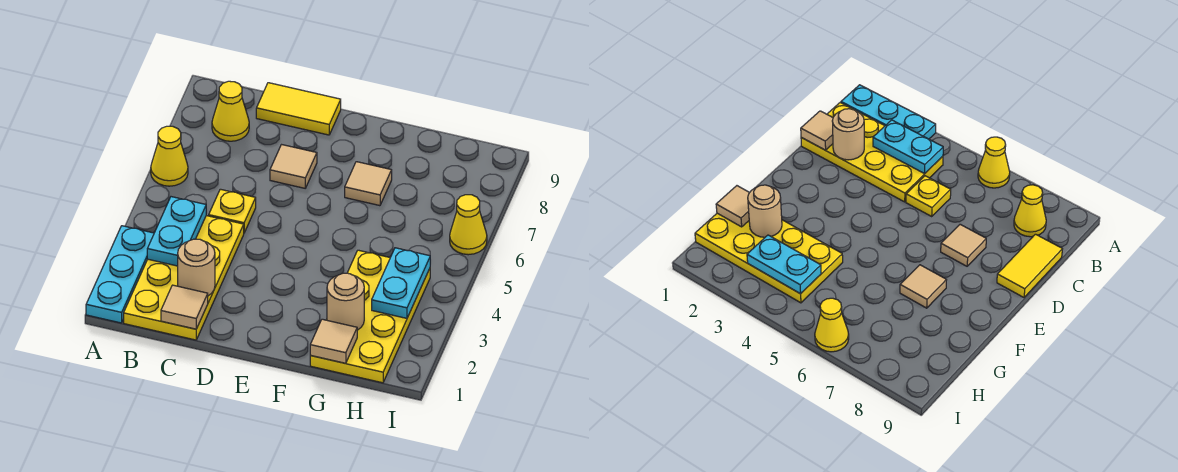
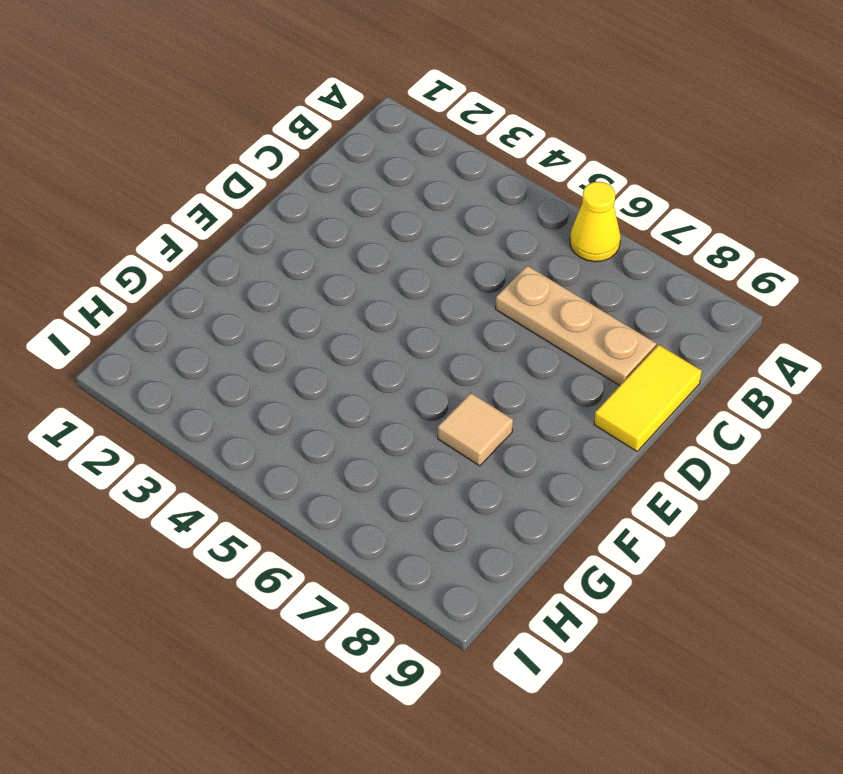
tan plate C6:C8 level 1 -> none
none -> cyan plate A1:A3 level 1
none -> yellow plate B1:C4 level 1
none -> yellow cone B8 level 1

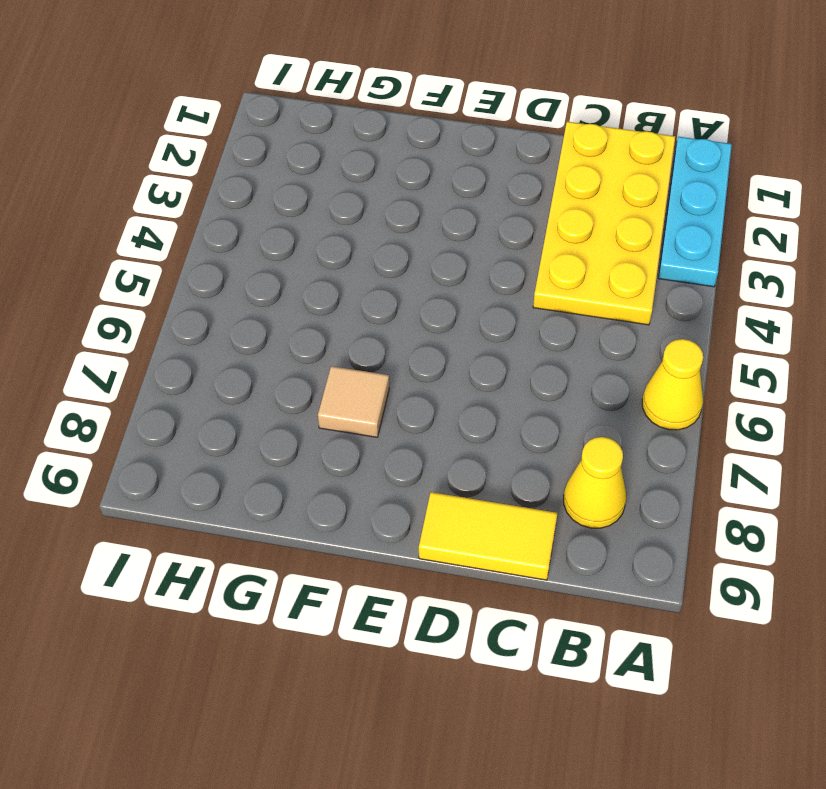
none -> yellow plate C5 level 1
none -> tan tile D7 level 1
none -> yellow plate G1:H4 level 1

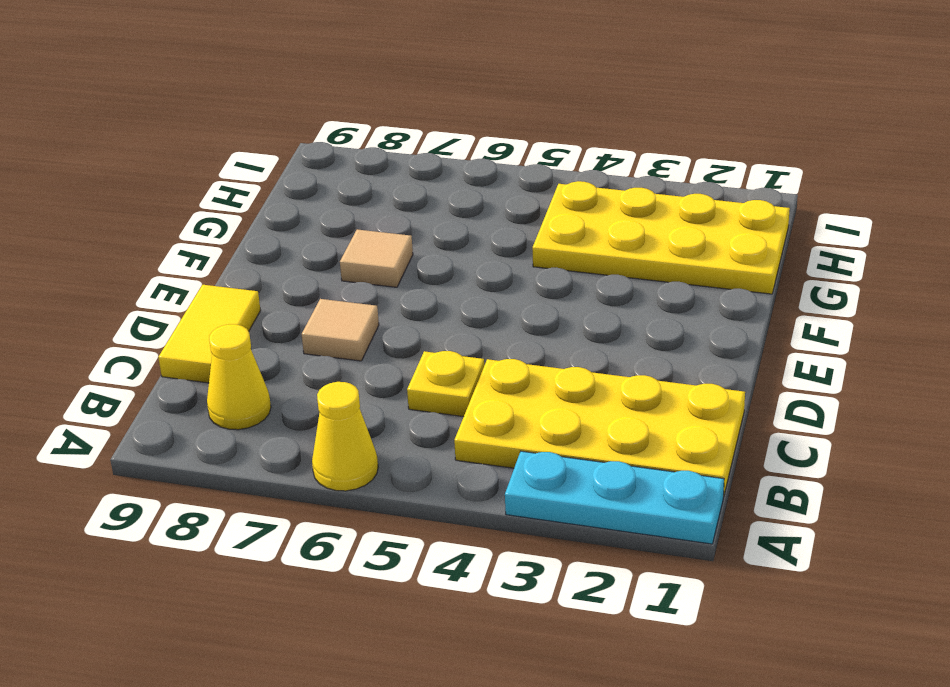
none -> yellow cone I6 level 1
none -> cyan plate B3:B4 level 2
none -> tan tile C1 level 2

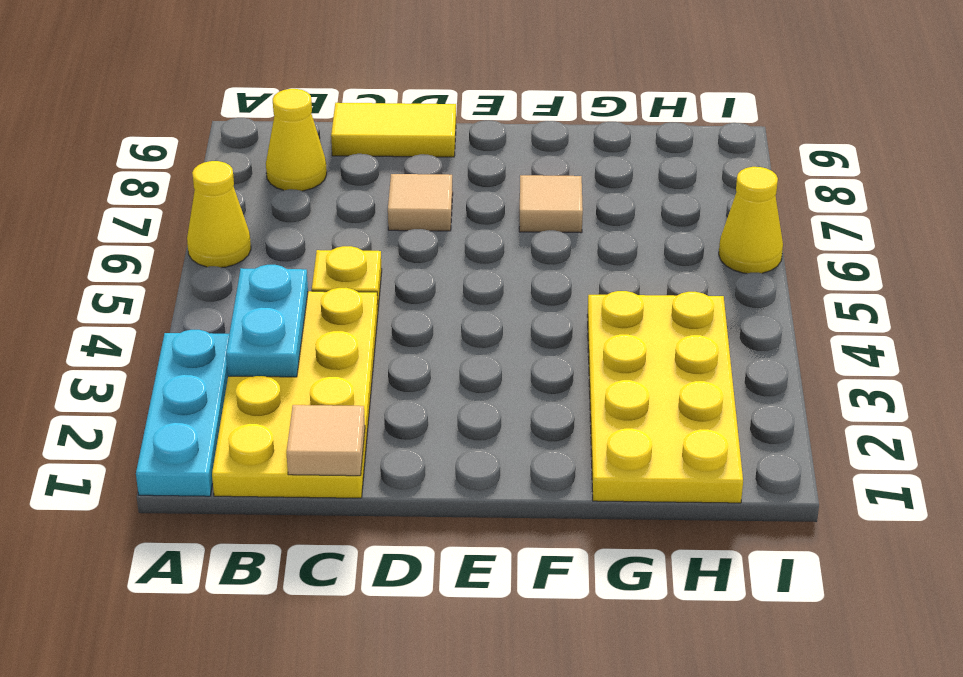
none -> tan round brick C2 level 2
none -> tan tile G1 level 2
none -> tan round brick G2 level 2

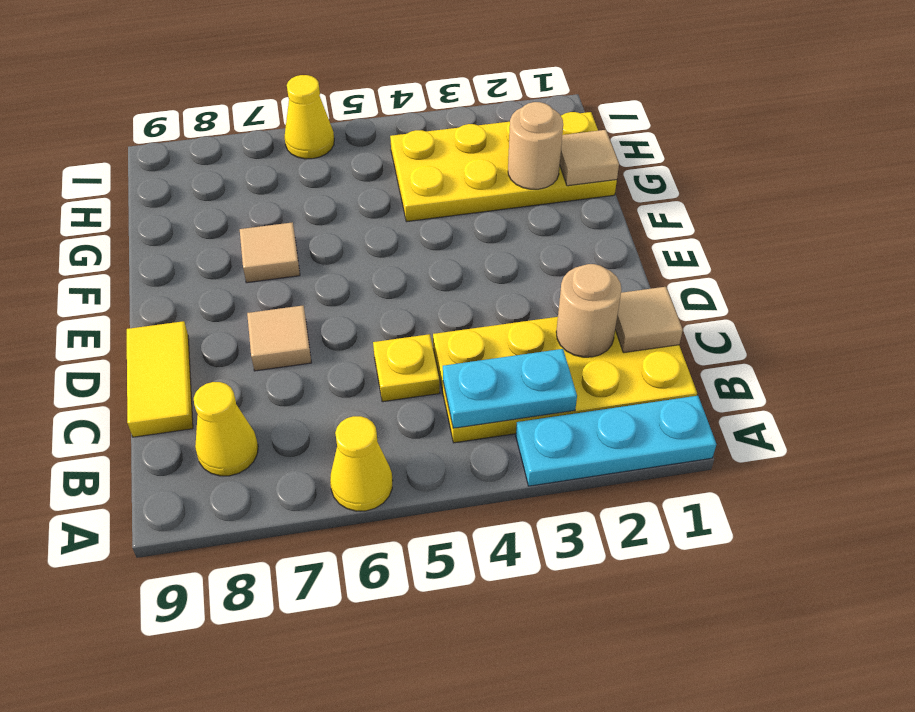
none -> cyan plate H3:H4 level 2

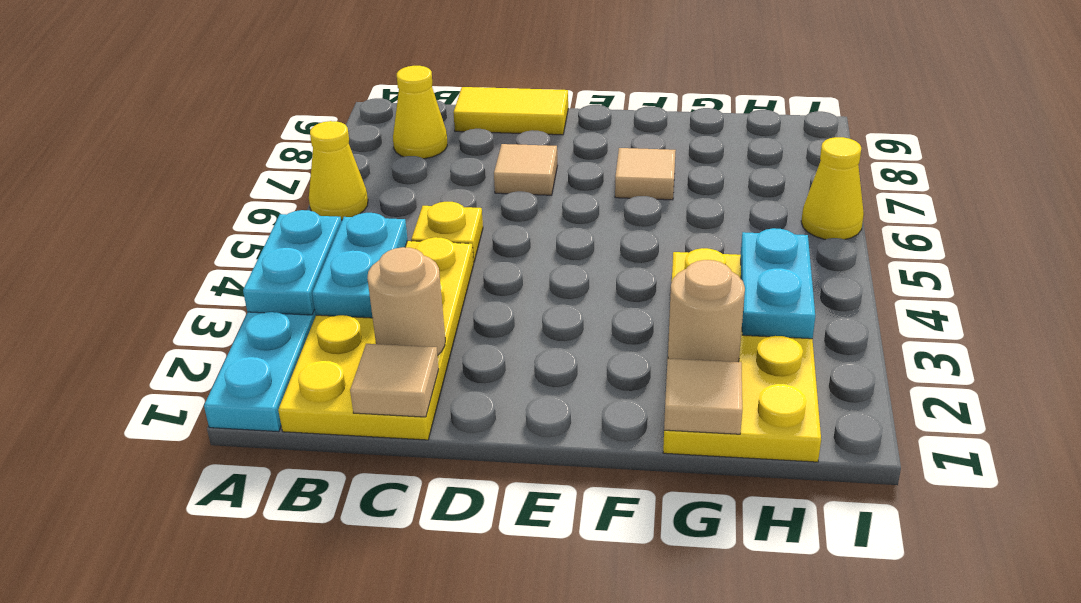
cyan plate A3:A4 level 2 -> none

